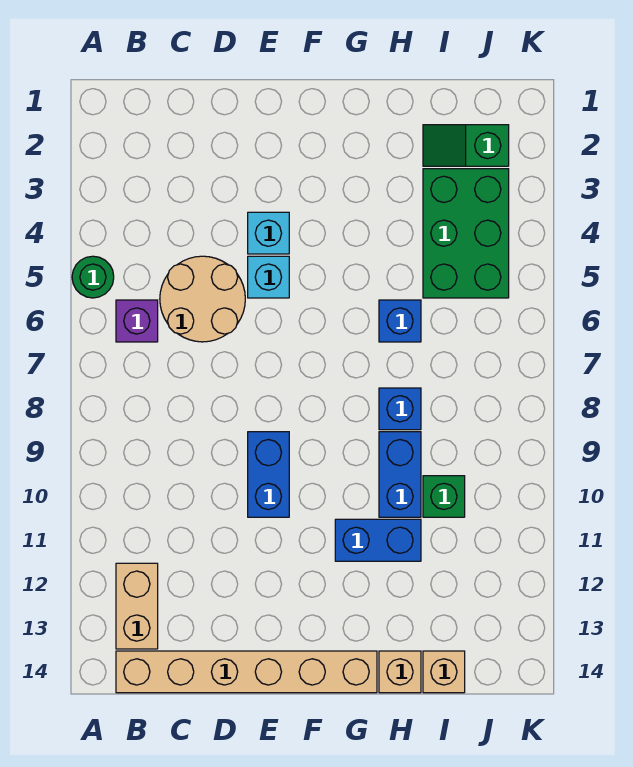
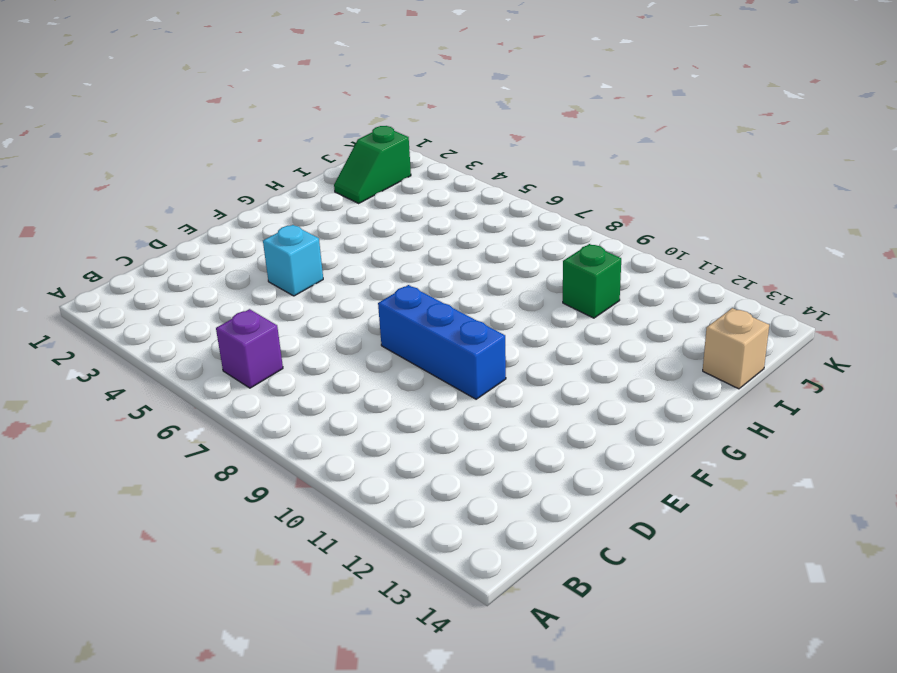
blue brick E8:E10 level 1 -> blue brick E9:E10 level 1
none -> green round brick A5 level 1
none -> tan brick B12:B13 level 1
none -> tan brick B14:G14 level 1

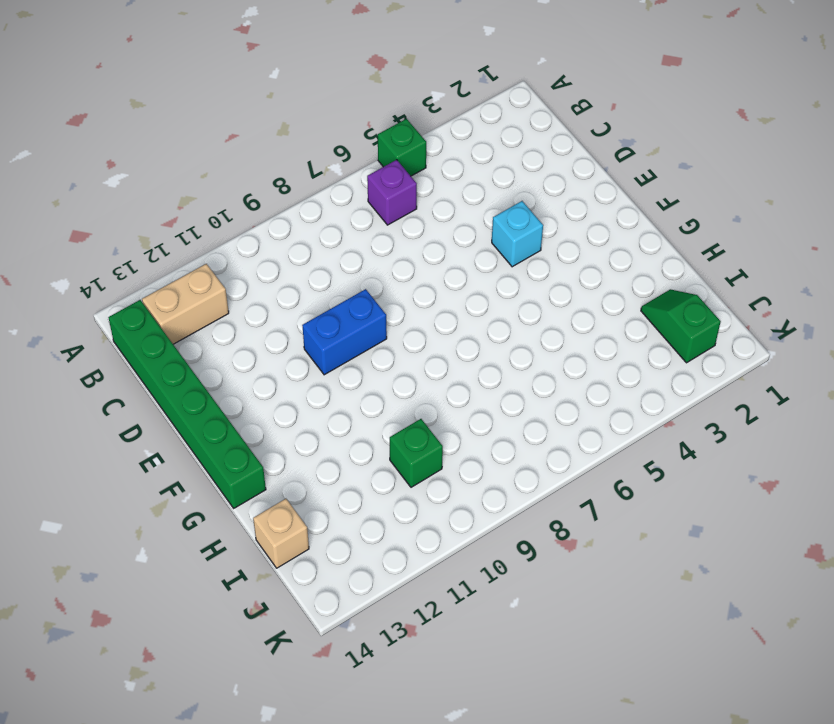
green brick A5 level 1 -> green round brick A5 level 1
green brick B14:G14 level 1 -> tan brick B14:G14 level 1
none -> tan round brick C5:D6 level 1
none -> cyan brick E5 level 1
none -> blue brick G11:H11 level 1

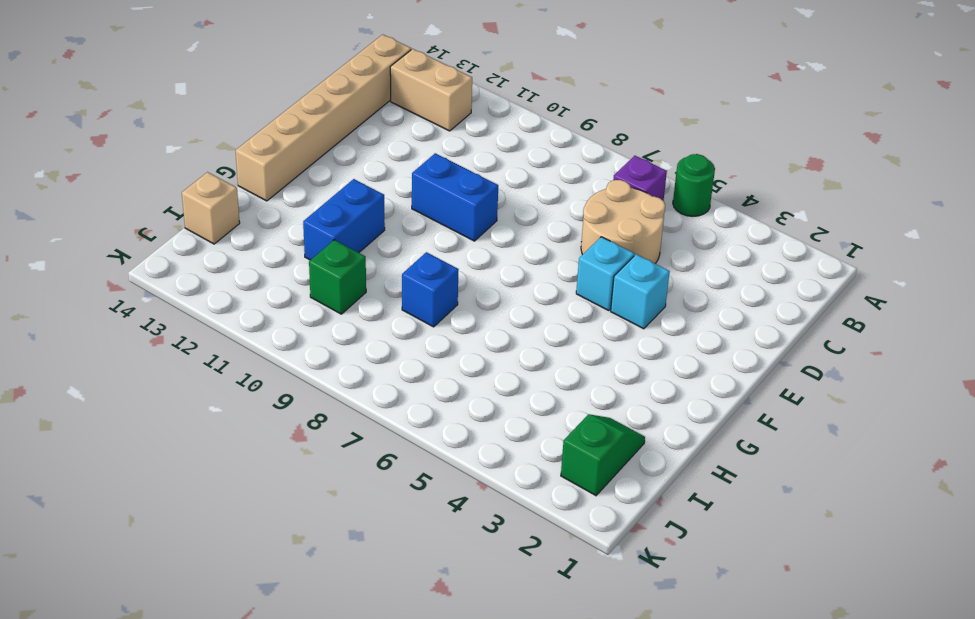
none -> blue brick H6 level 1
none -> blue brick H9:H10 level 1
none -> tan brick H14 level 1

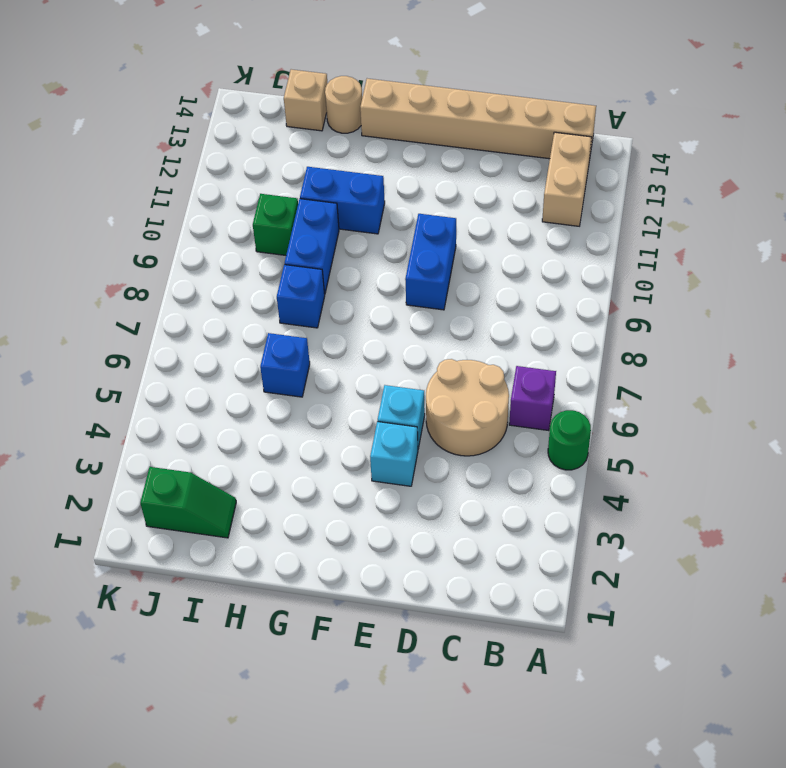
tan round brick H14 level 1 -> tan brick H14 level 1
none -> green brick I3:J5 level 1

